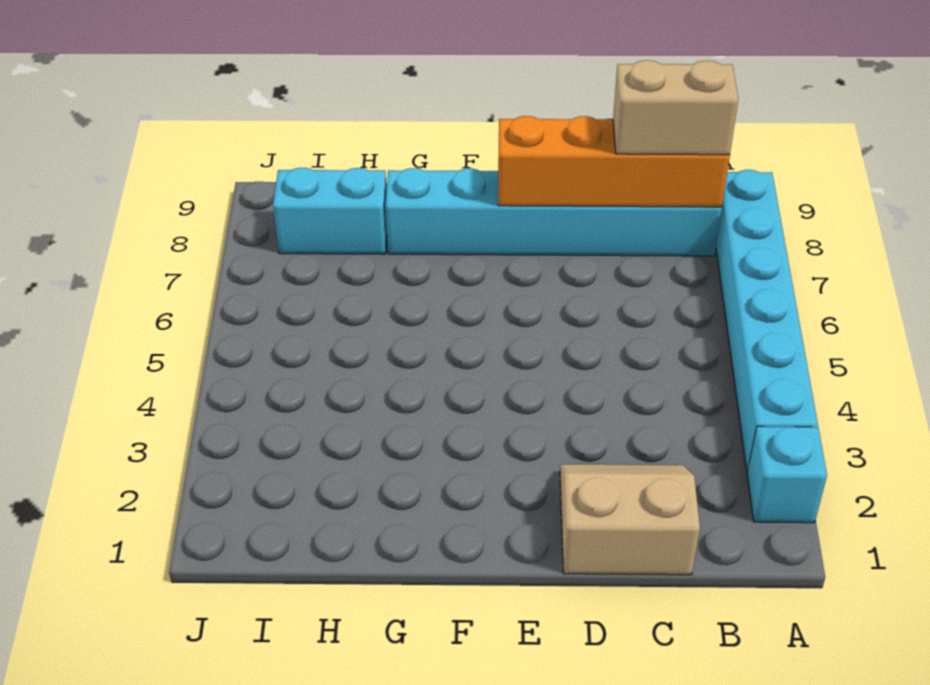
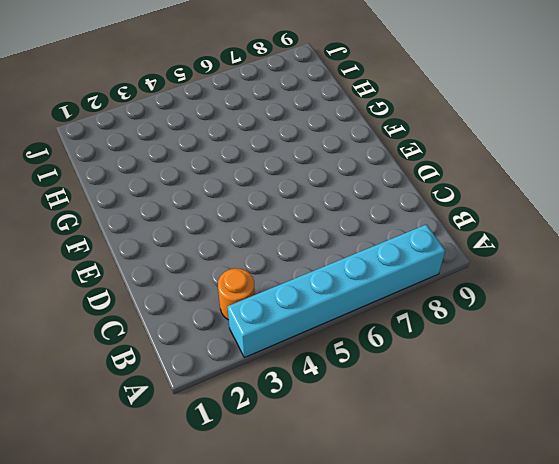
orange round brick B3 level 1 -> none
none -> cyan brick A2 level 1
none -> cyan brick B8:G8 level 1

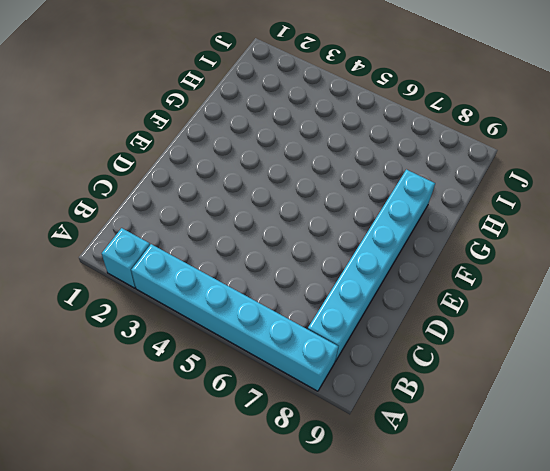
none -> tan slope C1:D2 level 1 top 1
none -> cyan brick H8:I8 level 1

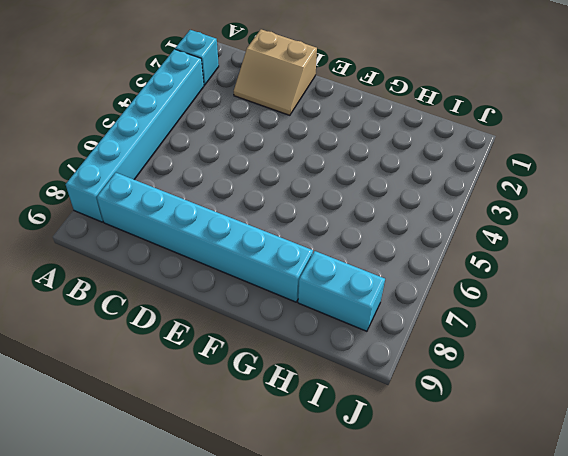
none -> orange brick B8:E8 level 2
none -> tan brick B8:C8 level 3

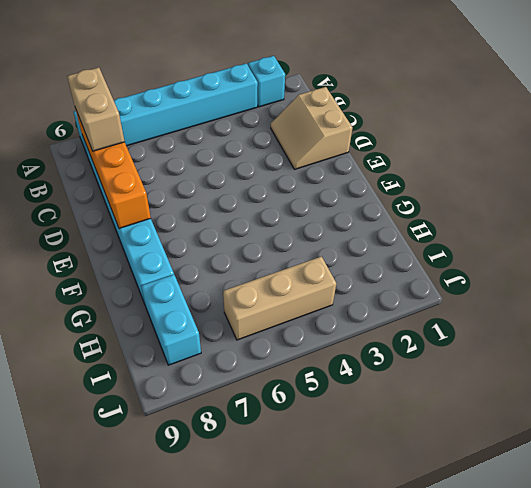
tan brick I4:I6 level 1 -> none

